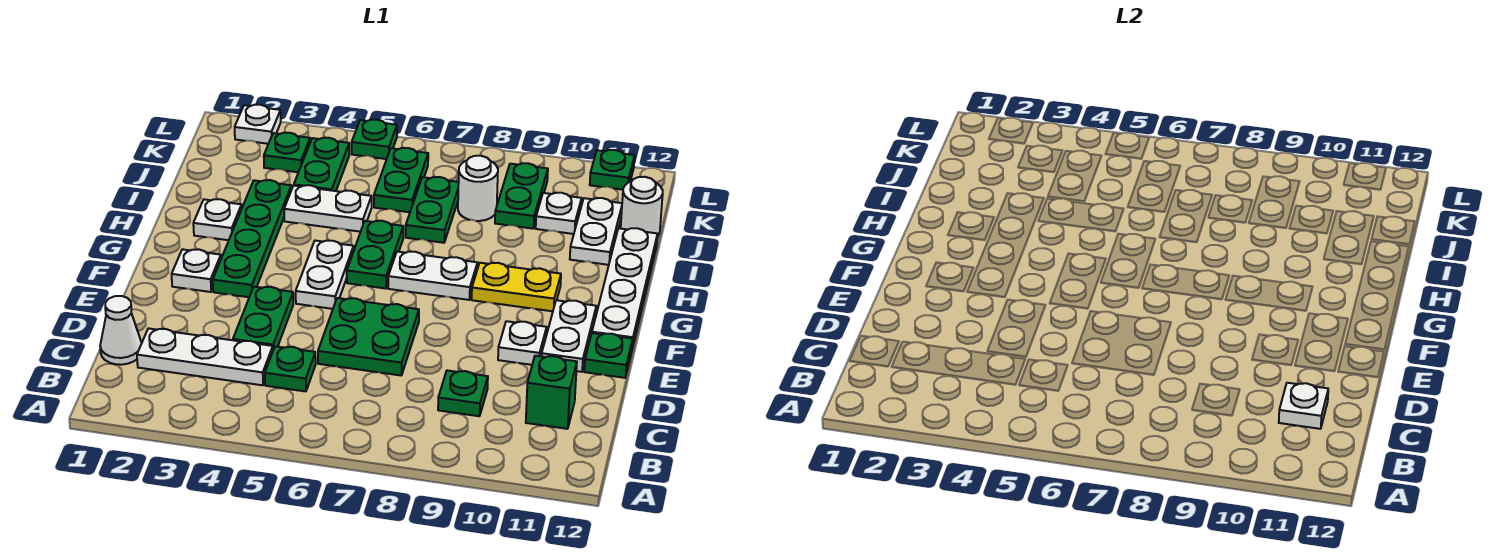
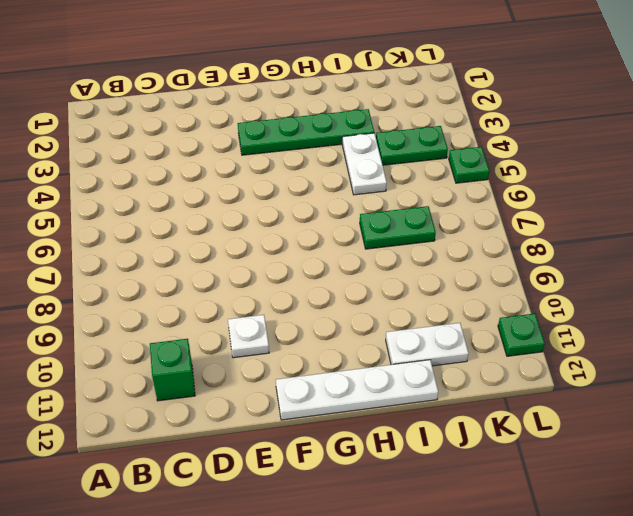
none -> white cone C1 level 1
none -> white plate C2:C4 level 1
none -> green plate C5 level 1
none -> green plate C9 level 1

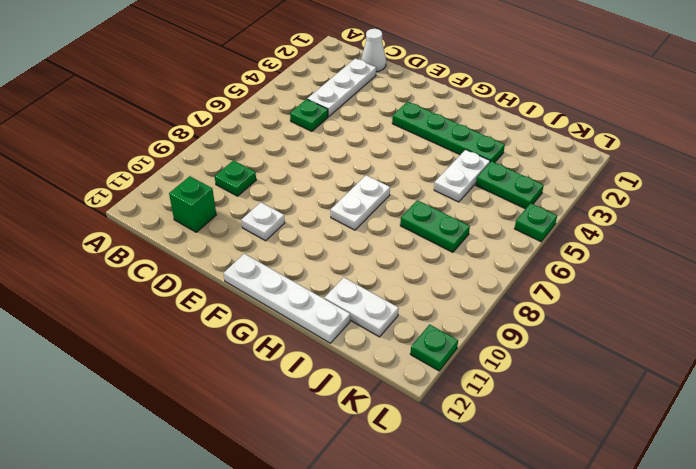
none -> green plate D4:E4 level 1
none -> green plate D6:E7 level 1
none -> white plate E11:F11 level 1
none -> green plate E12 level 1

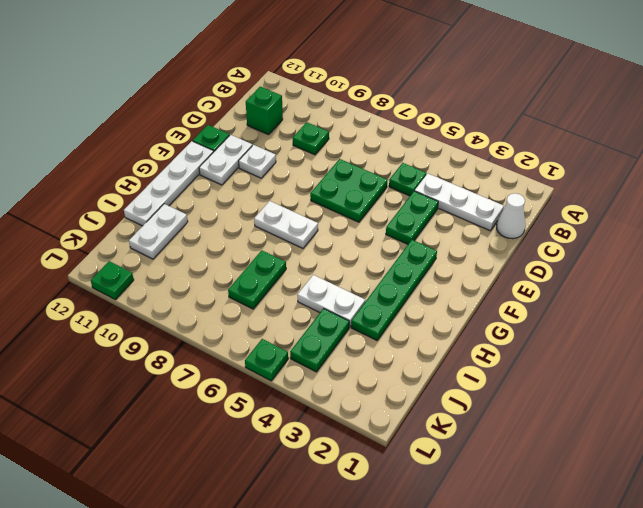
none -> white plate F2 level 1
none -> white plate F5:G5 level 1
none -> green plate G6:H6 level 1
none -> yellow plate G9:G10 level 1

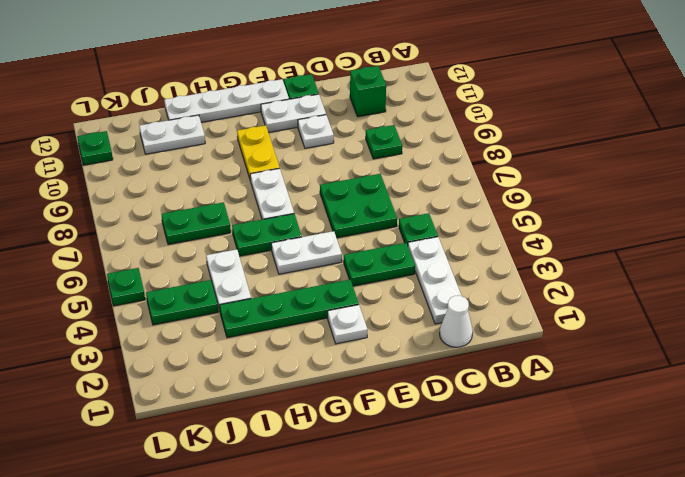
none -> white plate H2 level 1
none -> green plate J6:K6 level 1
none -> white round brick J8 level 1
none -> green plate J9:K9 level 1

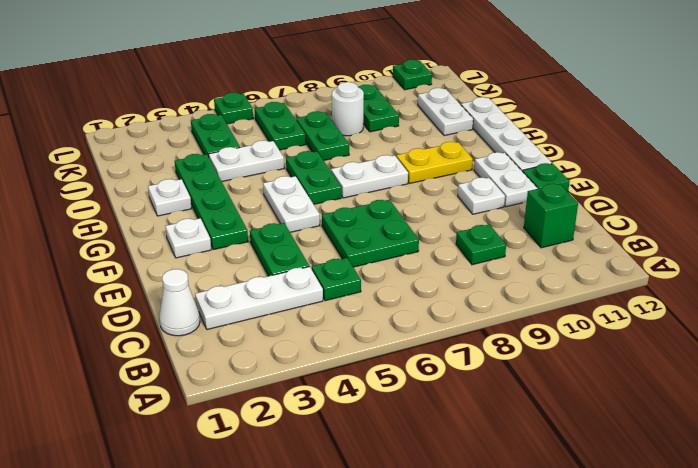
none -> white plate J10 level 1
none -> white round brick J12 level 1
none -> green plate K3 level 1
none -> white plate L2 level 1

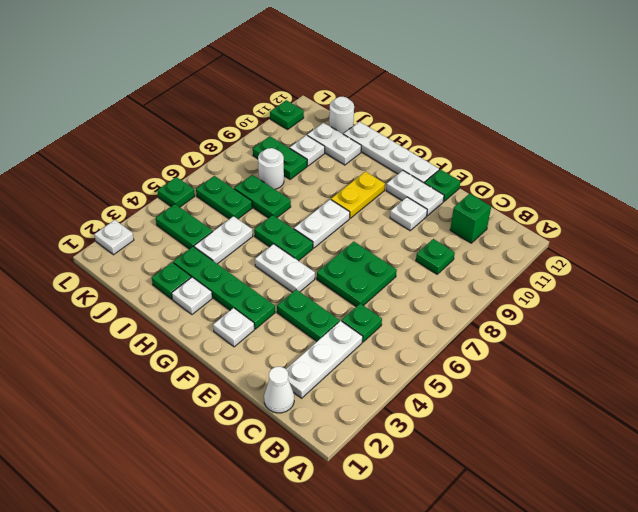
green plate I2 level 1 -> green plate K3 level 1
none -> white plate C11 level 2

